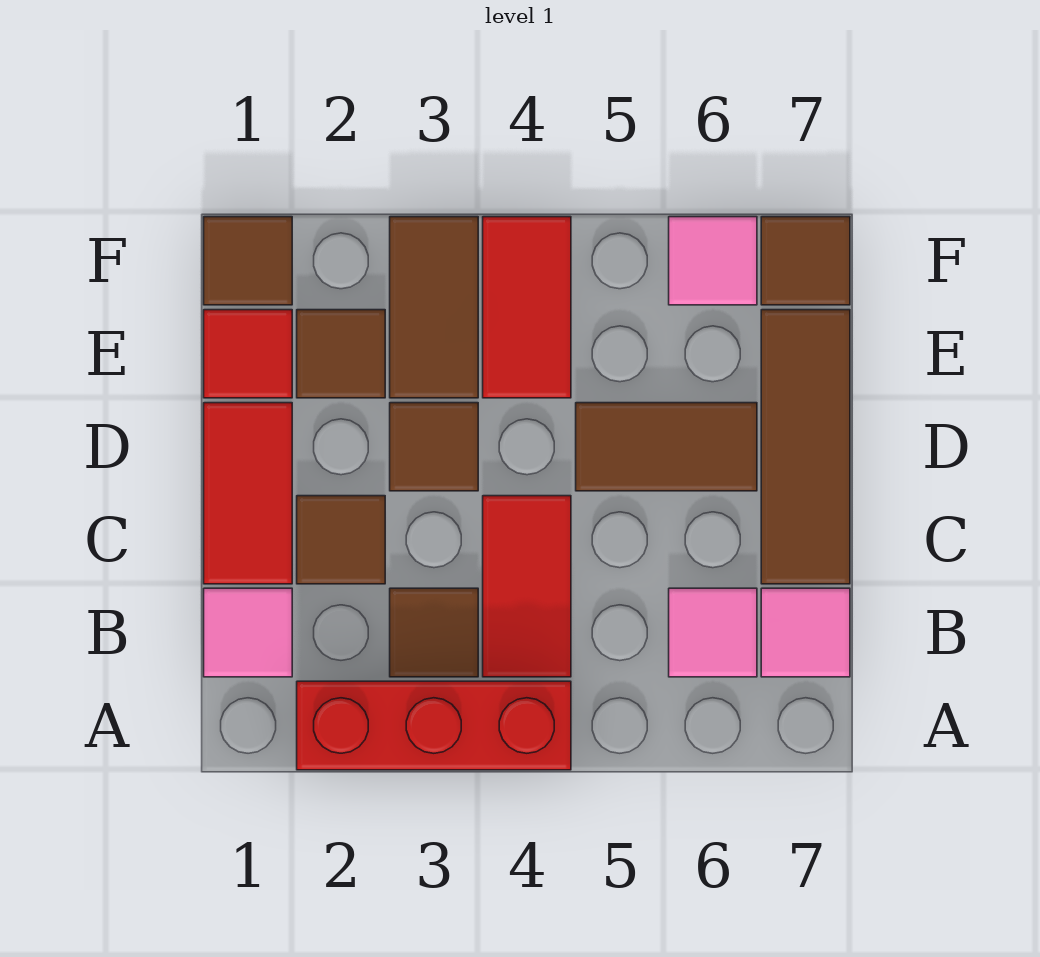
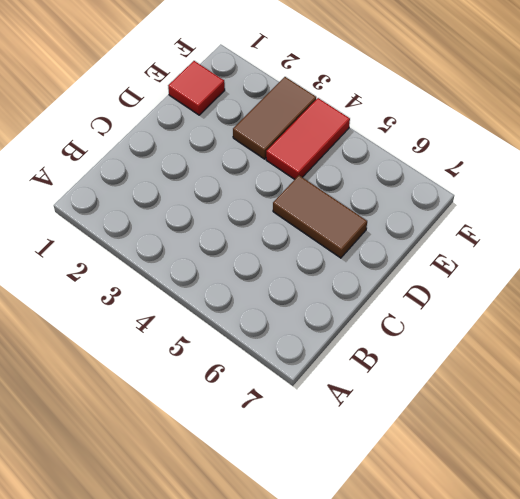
none -> red brick A2:A4 level 1
none -> pink tile B1 level 1
none -> brown tile B3 level 1

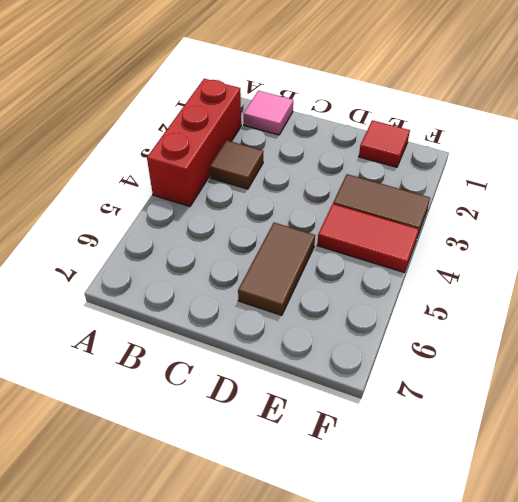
none -> red tile B4:C4 level 1
none -> pink tile B6 level 1
none -> pink tile B7 level 1

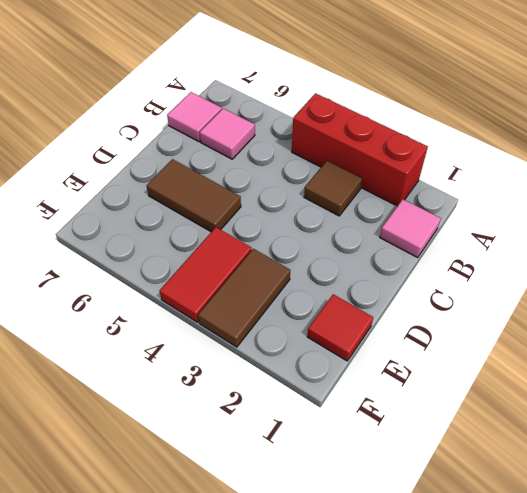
none -> red tile B4:C4 level 1
none -> red tile C1:D1 level 1
none -> brown tile C2 level 1

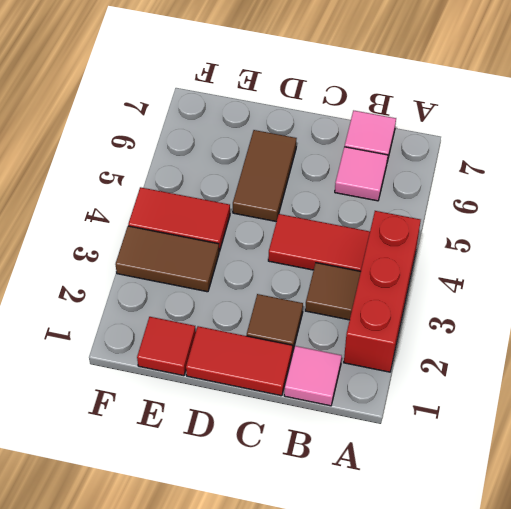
none -> brown tile C7:E7 level 1
none -> brown tile D3 level 1
none -> brown tile E2 level 1

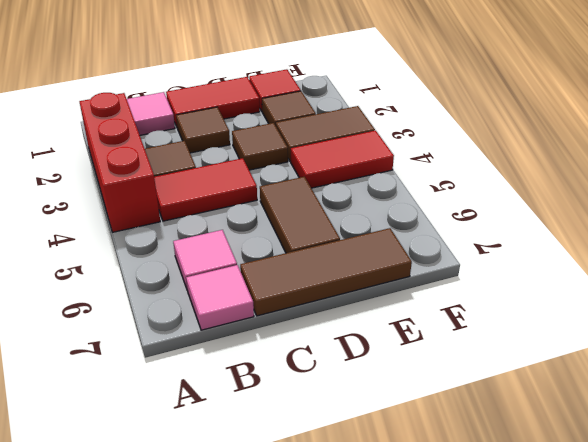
none -> brown tile F1 level 1
none -> pink tile F6 level 1
none -> brown tile F7 level 1

